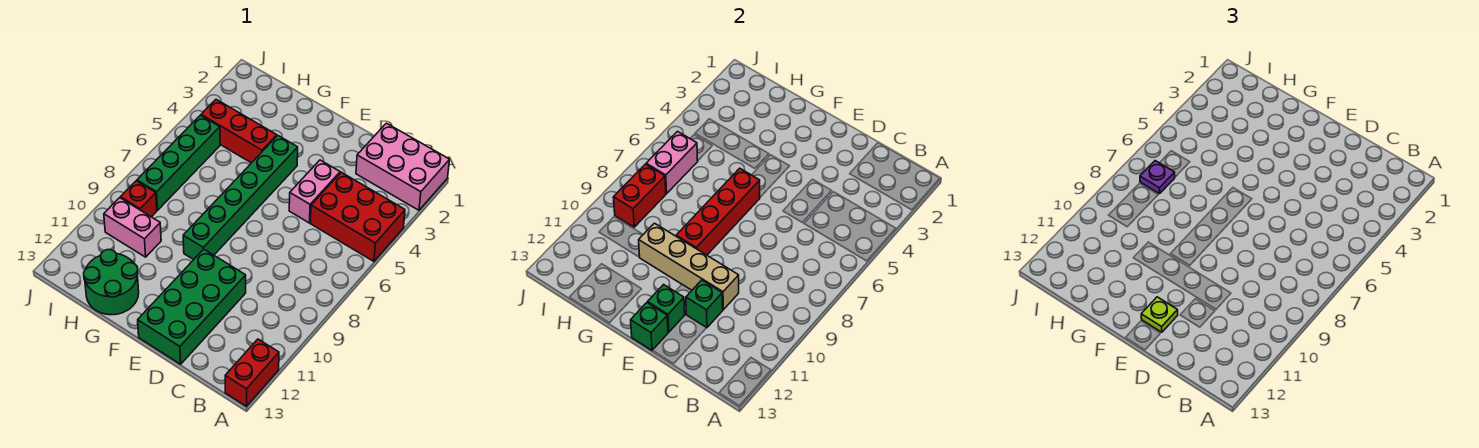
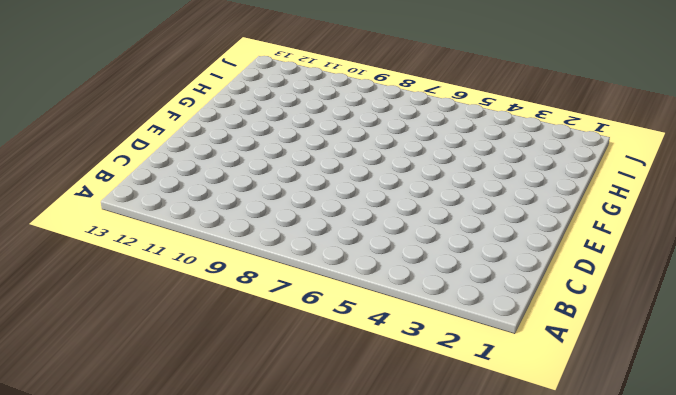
none -> pink brick A1:C2 level 1
none -> red brick A4:C5 level 1
none -> red brick A12:A13 level 1

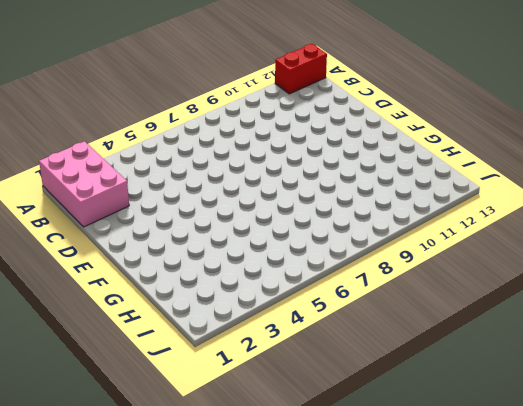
none -> red brick A4:C5 level 1
none -> pink brick D4:D5 level 1
none -> green brick D10:E13 level 1

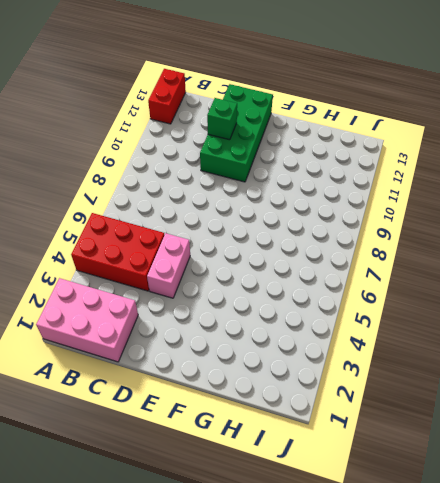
none -> green brick F4:F9 level 1
none -> red brick G4:I4 level 1
none -> green round brick G12:H13 level 1

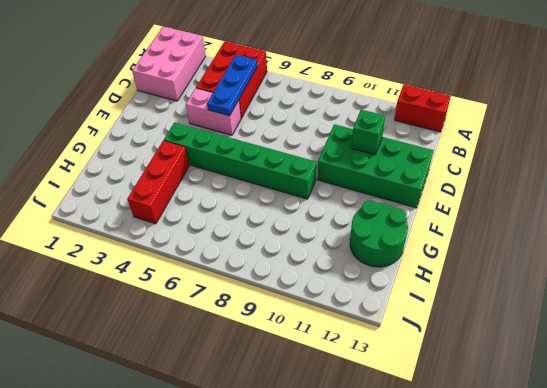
blue plate B5:D5 level 2 -> none
none -> pink brick H10:I10 level 1
none -> green brick I5:I8 level 1
none -> red brick I9 level 1

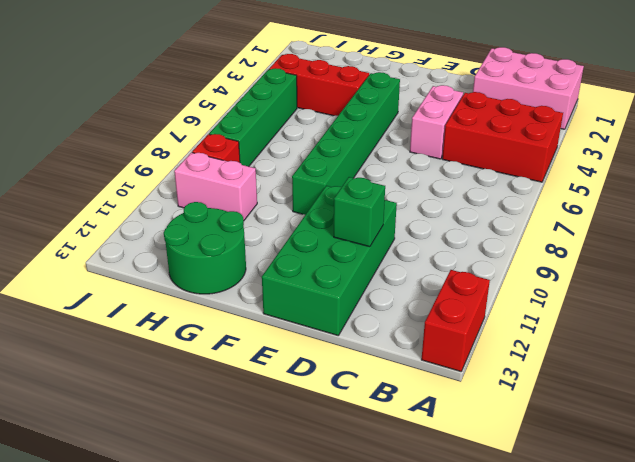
none -> tan brick D10:G10 level 2
none -> green brick E12 level 2
none -> green brick E13 level 2

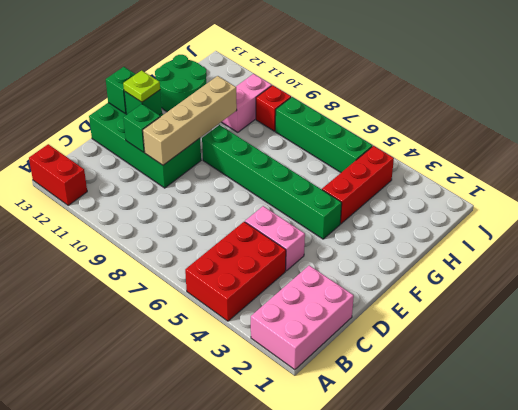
none -> red brick F6:F9 level 2
none -> pink brick I6:I7 level 2
none -> red brick I8:I9 level 2

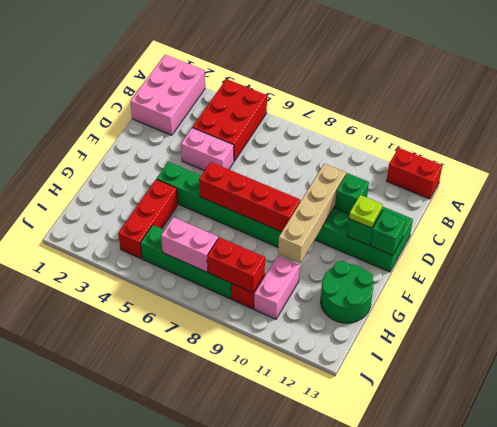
none -> purple plate I7 level 3

